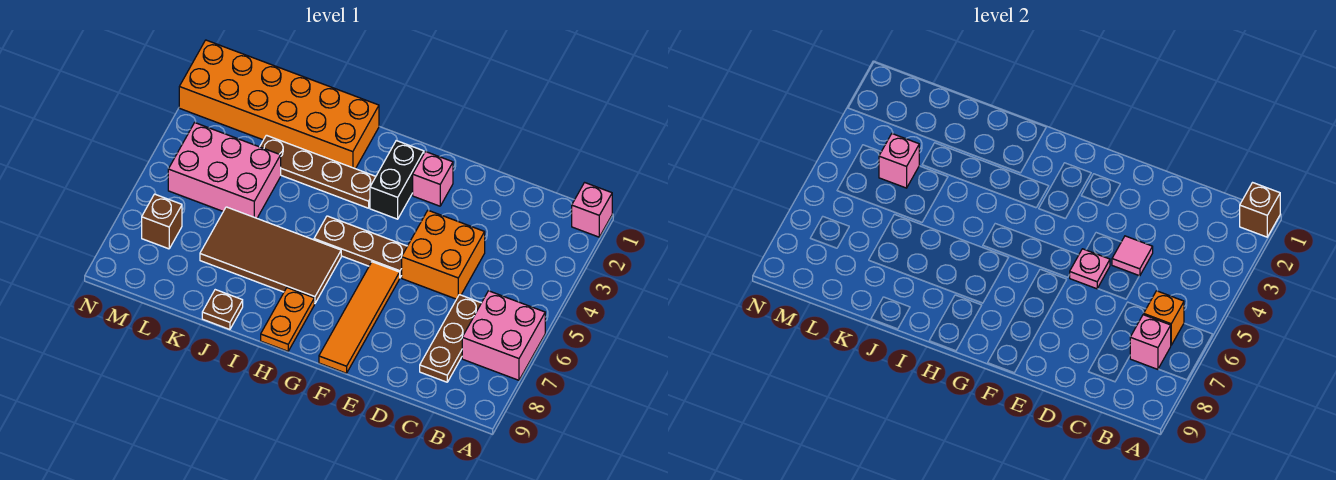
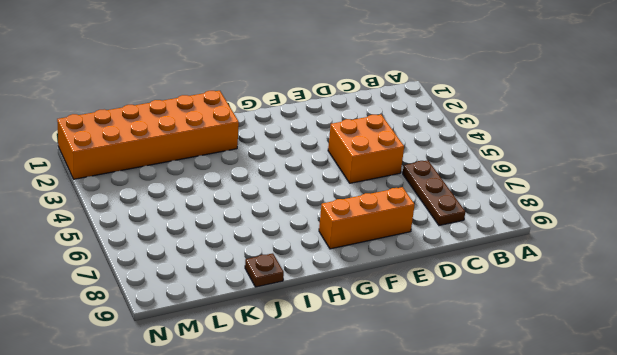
orange brick E8:G8 level 1 -> orange tile F6:F9 level 1
none -> pink brick A1 level 1
none -> pink brick A6:B7 level 1
none -> pink brick F2 level 1

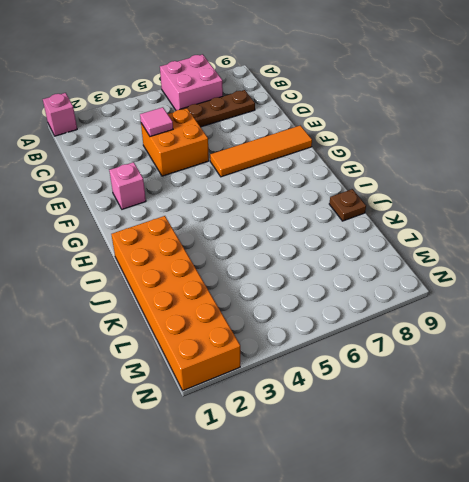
none -> brown plate F5:H5 level 1
none -> black brick G2:G3 level 1
none -> brown plate H3:K3 level 1

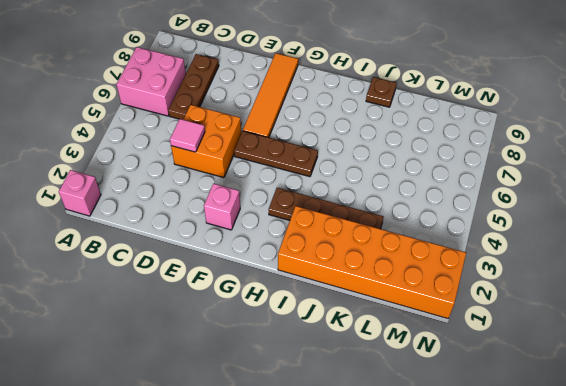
none -> black brick G2:G3 level 1
none -> brown tile H6:K7 level 1
none -> orange plate H8:H9 level 1

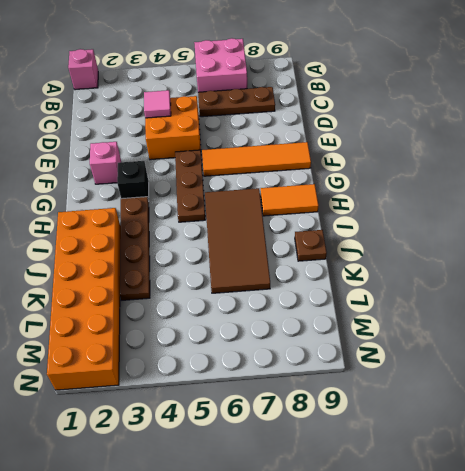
black brick G3 level 1 -> black brick G2:G3 level 1
orange tile H8:H9 level 1 -> orange plate H8:H9 level 1
none -> pink brick K4:M5 level 1
none -> brown brick M7 level 1
none -> brown brick A1 level 2

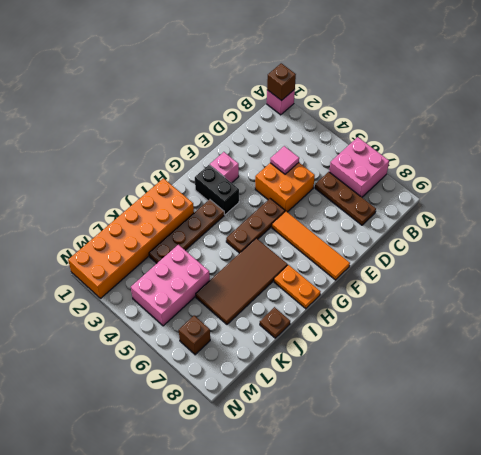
none -> orange brick B6 level 2
none -> pink brick B7 level 2
none -> pink plate E5 level 2

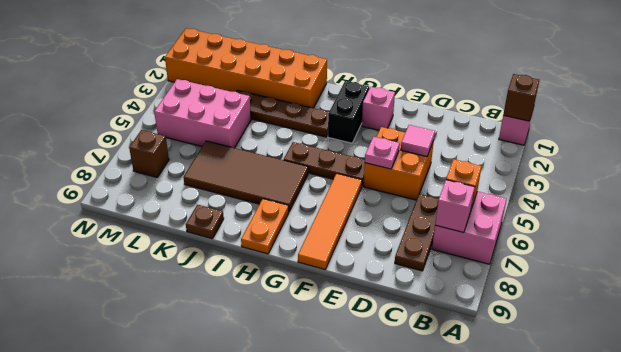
none -> pink brick L4 level 2

